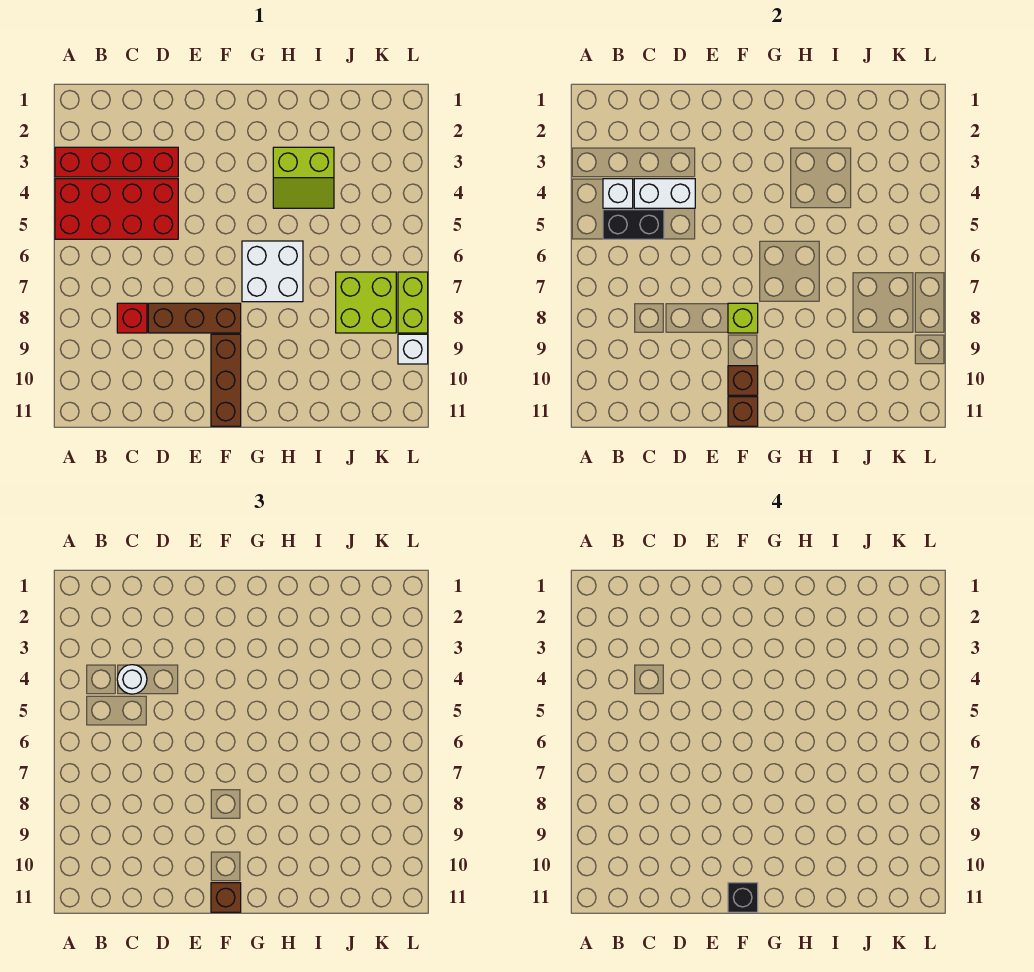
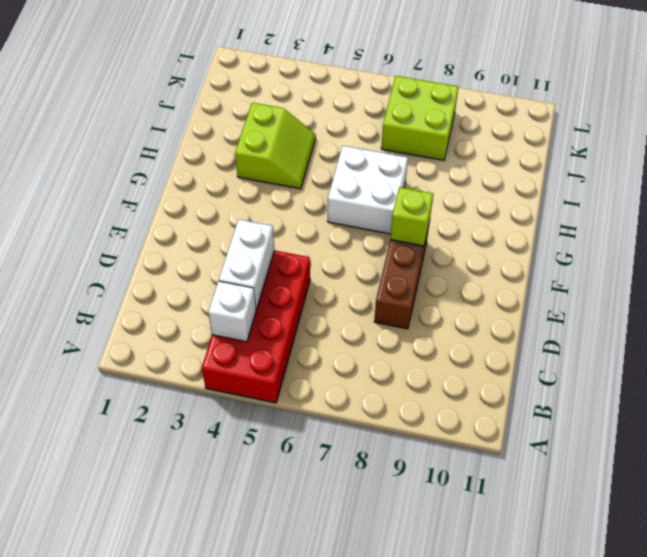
none -> red brick A3:D3 level 1
none -> red brick C8 level 1
none -> brown brick F9:F11 level 1

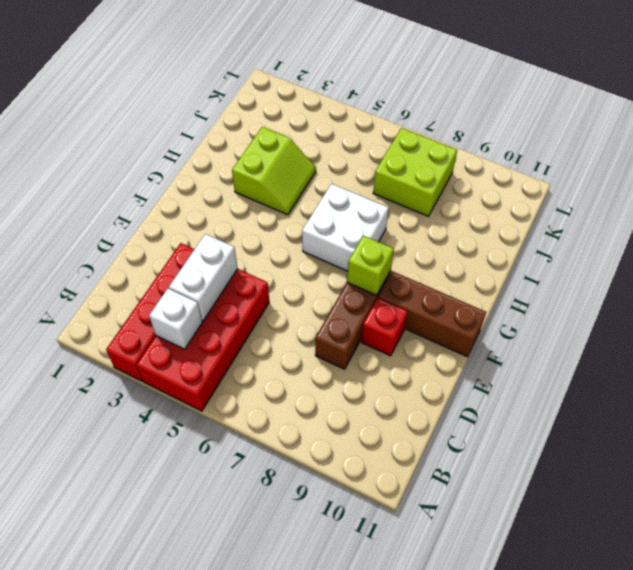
red brick E9 level 1 -> red brick C8 level 1
none -> lime brick L7:L8 level 1
none -> white brick L9 level 1
none -> black brick B5:C5 level 2

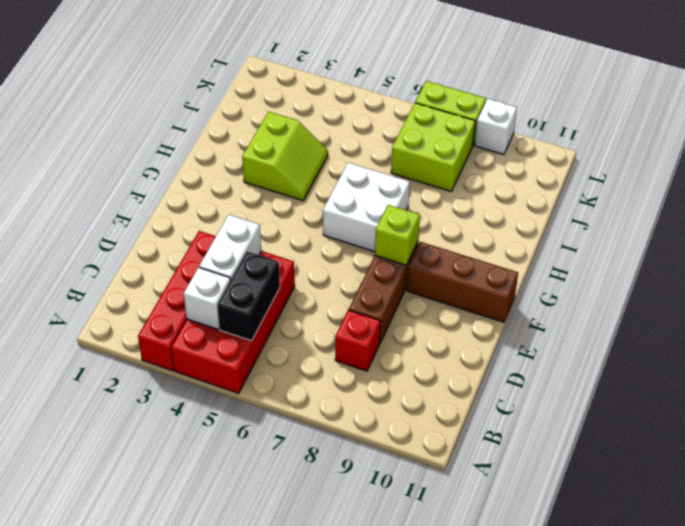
none -> brown brick F10 level 2
none -> brown brick F11 level 2
none -> white round brick C4 level 3

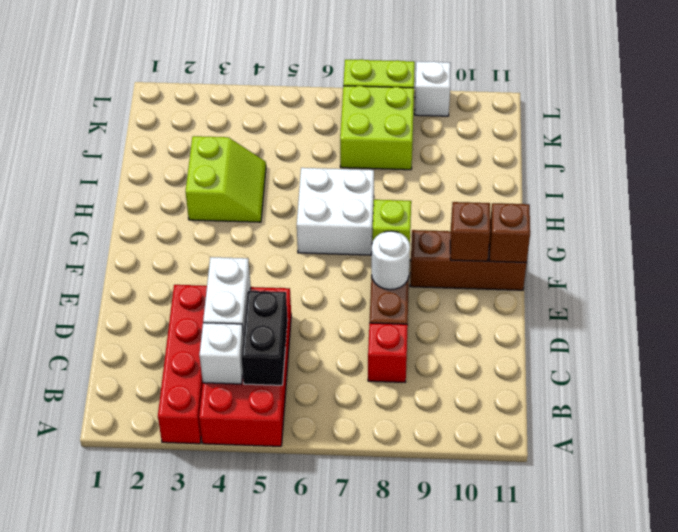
white round brick E8 level 2 -> white round brick C4 level 3
none -> brown brick F11 level 3
none -> black brick F11 level 4

